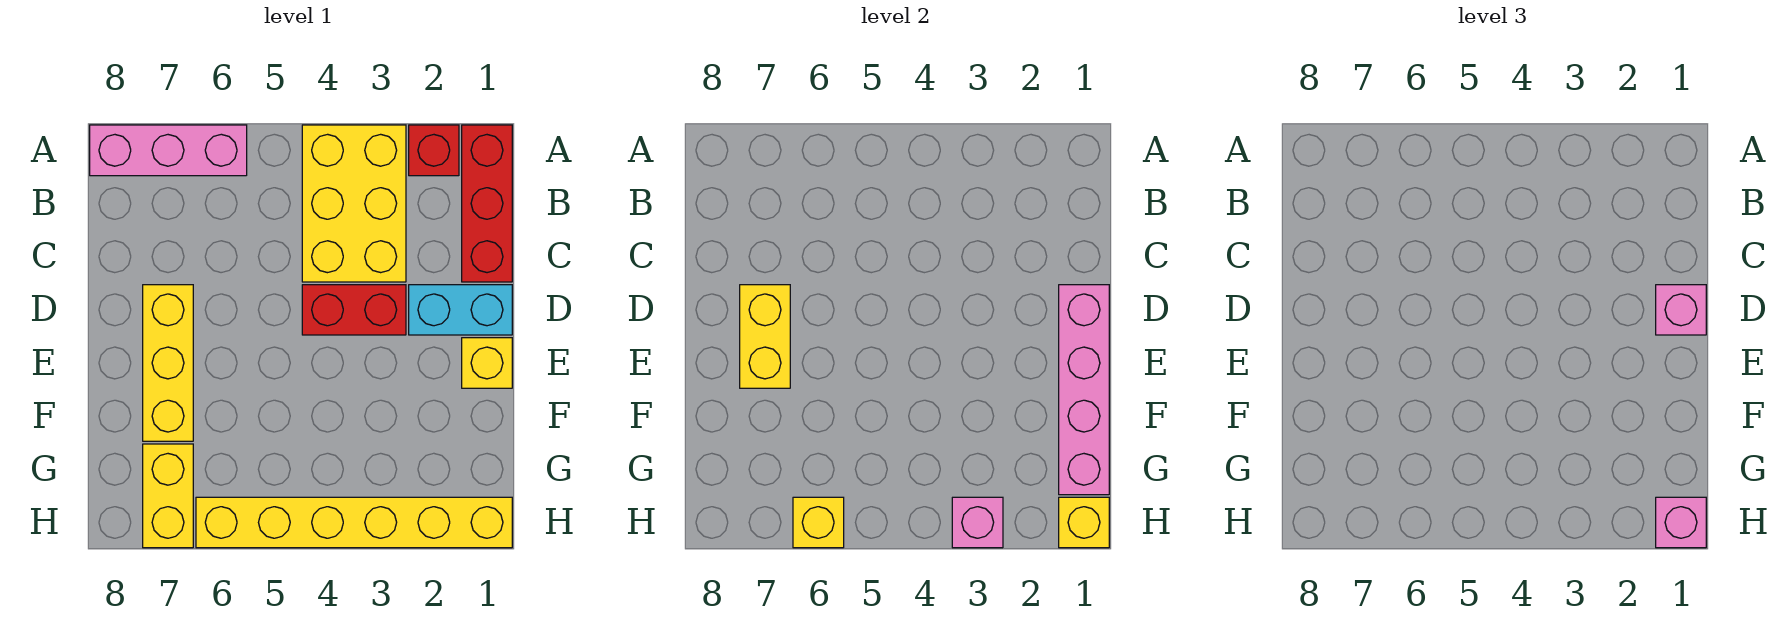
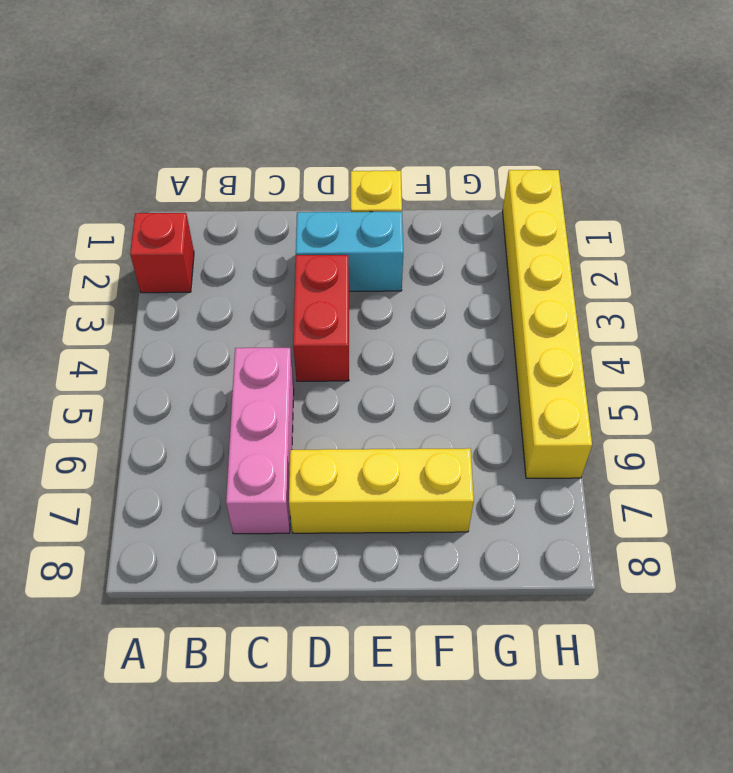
pink brick C5:C7 level 1 -> pink brick A6:A8 level 1
cyan brick D2:E2 level 1 -> cyan brick D1:D2 level 1
none -> red brick A1:C1 level 1
none -> yellow brick A3:C4 level 1
none -> yellow brick G7:H7 level 1

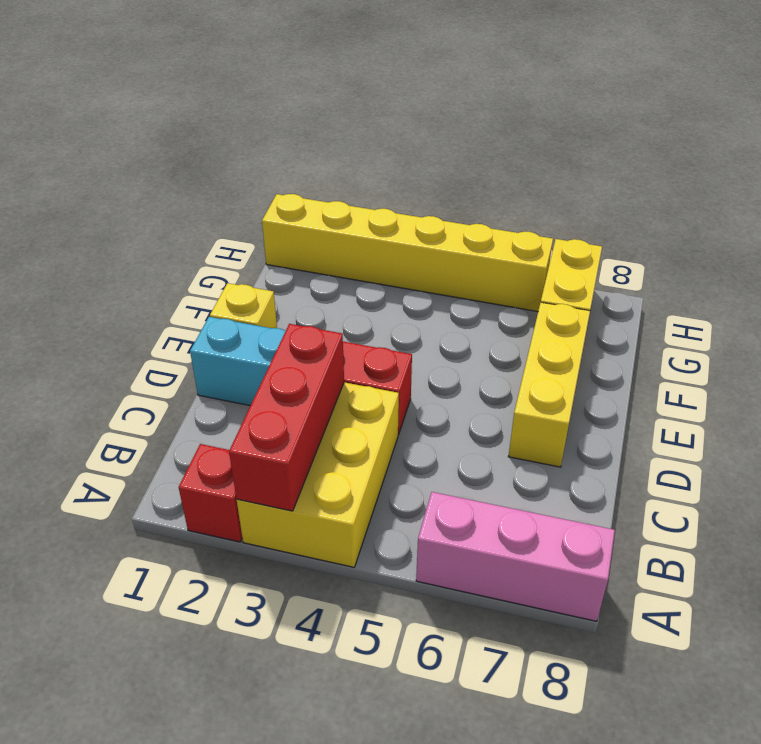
red brick A3:C3 level 2 -> red brick A1:C1 level 1
none -> pink brick D1:G1 level 2
none -> yellow brick D7:E7 level 2
none -> yellow brick H1 level 2

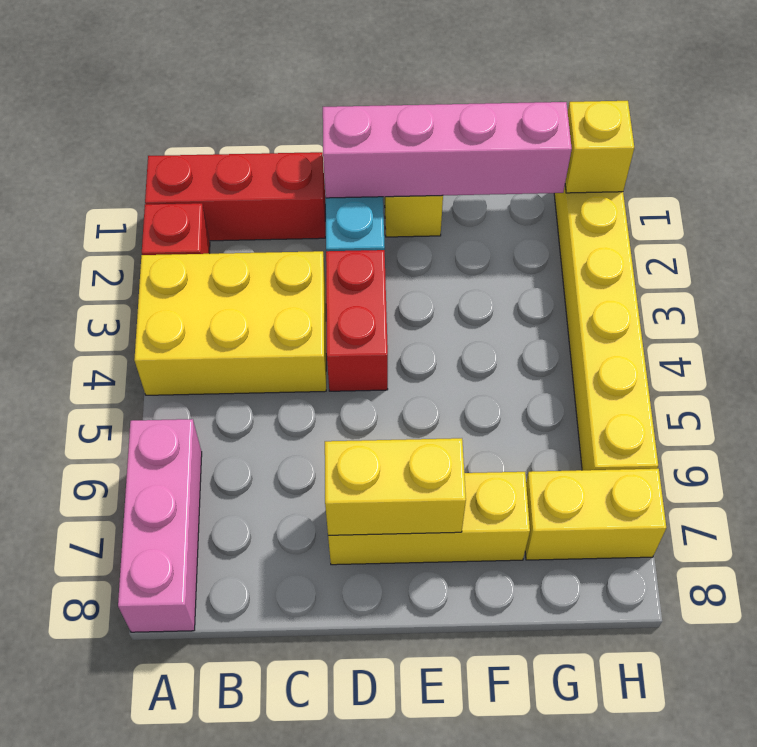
none -> pink brick H3 level 2
none -> yellow brick H6 level 2
none -> pink brick D1 level 3

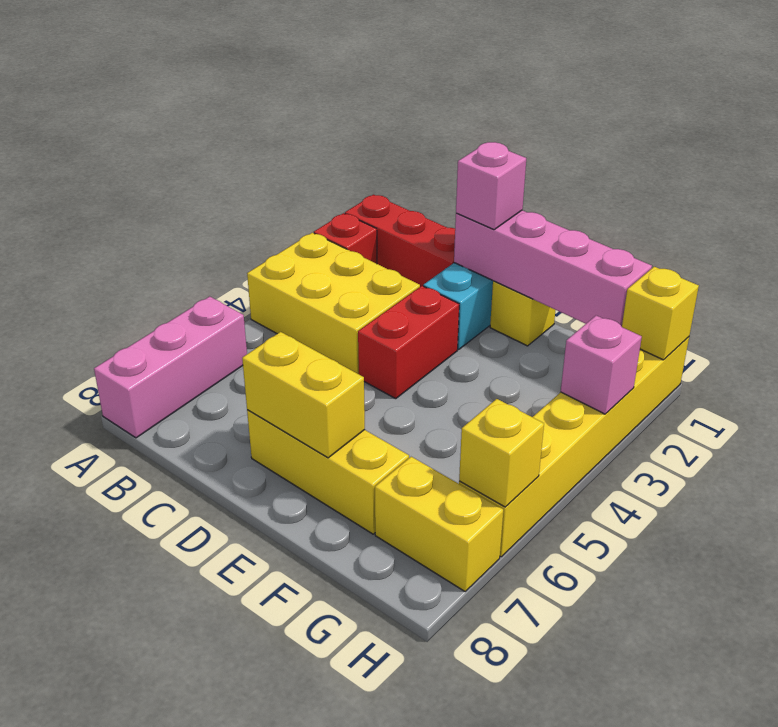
none -> pink brick H1 level 3

